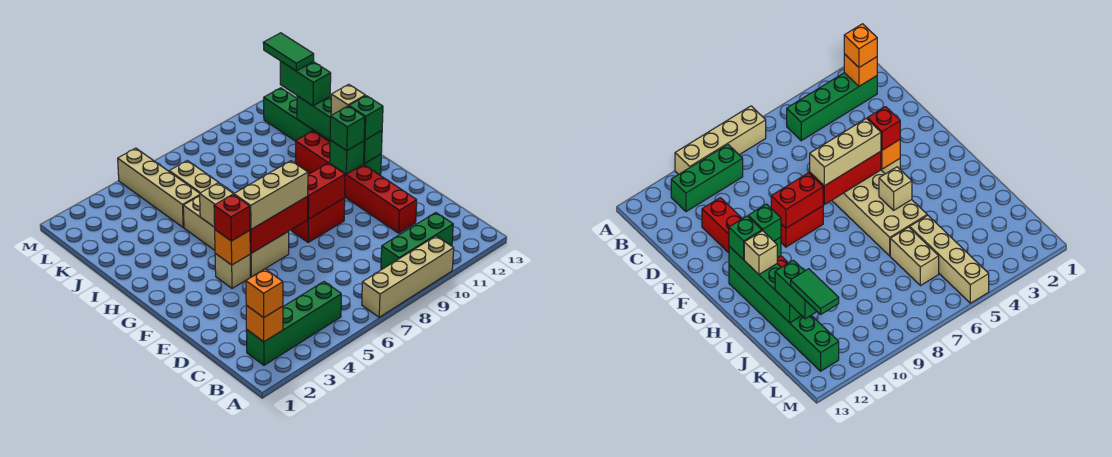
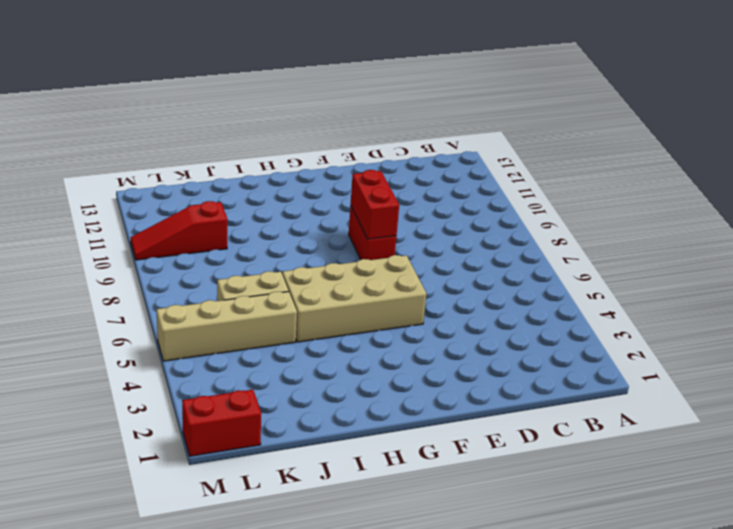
red slope K10:M10 level 1 top K -> none
red brick L1:M1 level 1 -> none
none -> tan brick A7:A10 level 1
none -> green brick B2:B5 level 1
none -> green brick B9:B11 level 1

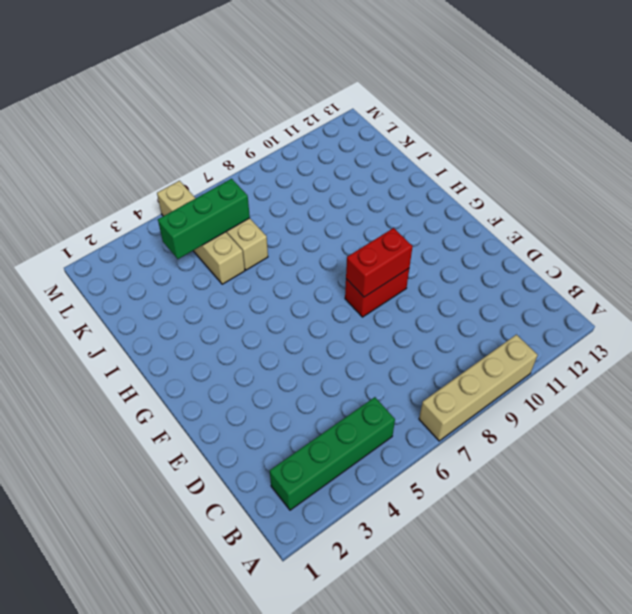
green brick K4:K6 level 2 -> green brick B9:B11 level 1
none -> red brick D11:I11 level 1
none -> tan brick F4 level 1
none -> tan brick F5:I6 level 1

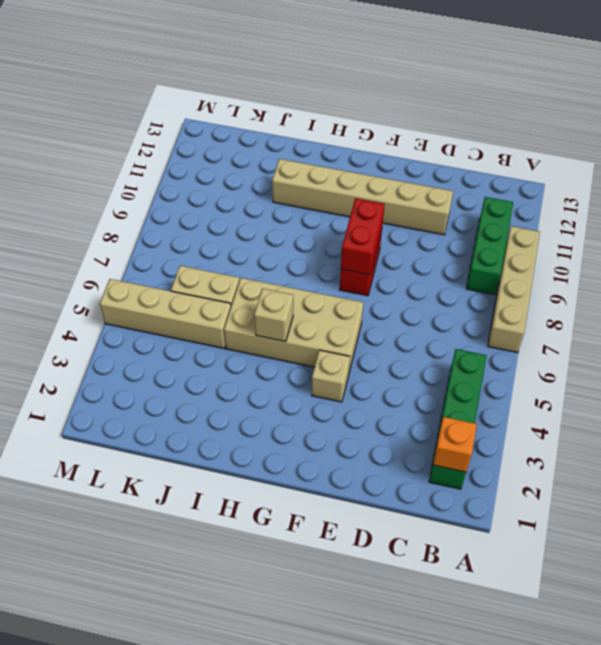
tan brick D11:I11 level 1 -> red brick D11:I11 level 1
none -> green brick G12:L12 level 1
none -> orange brick F4 level 2
none -> red brick F5:F7 level 2

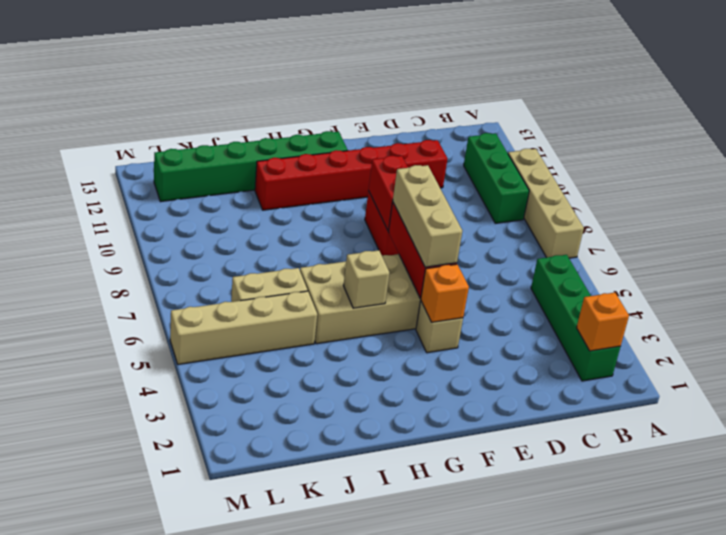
none -> green brick G11 level 2
none -> green brick G12:J12 level 2
none -> orange brick B2 level 3

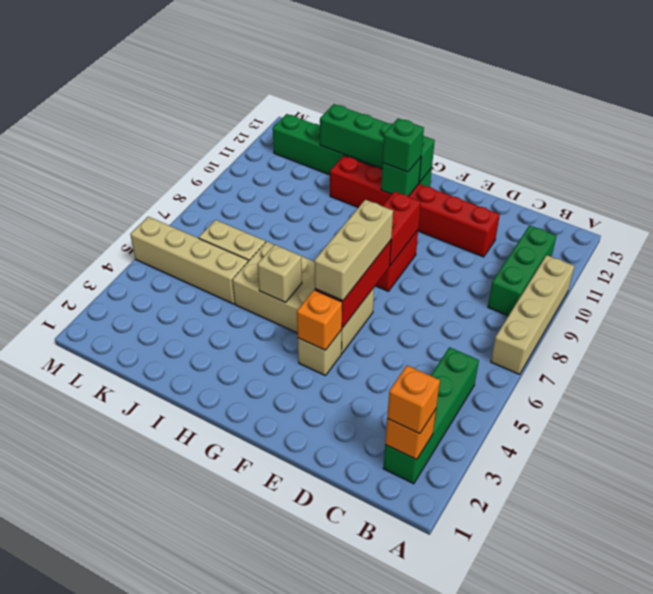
none -> red brick F4 level 3
none -> green brick G12 level 3
none -> tan brick H12 level 3

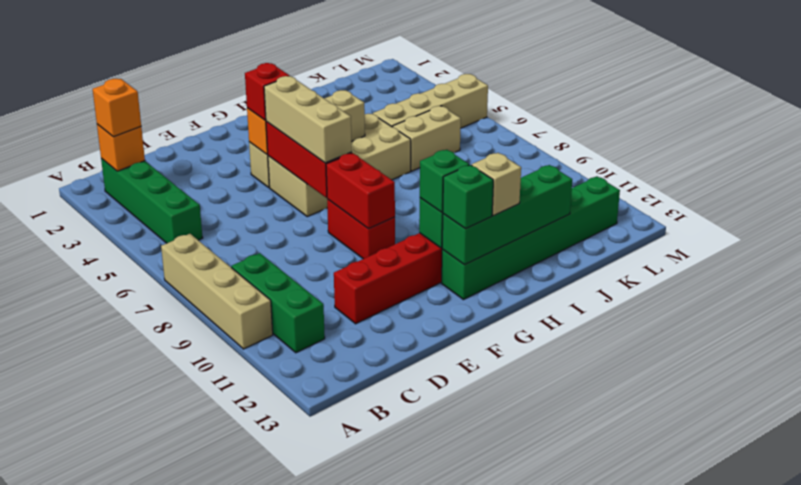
none -> green brick J12:K12 level 3
none -> green tile K12:L12 level 4

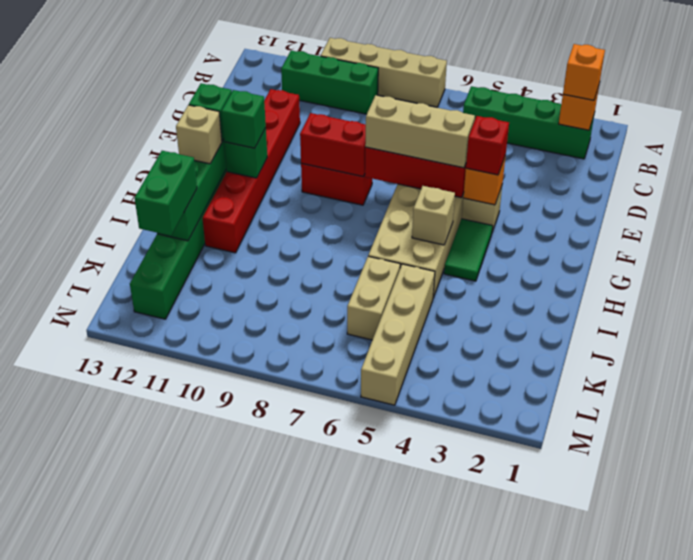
green tile G4:H4 level 1 -> green tile K12:L12 level 4

